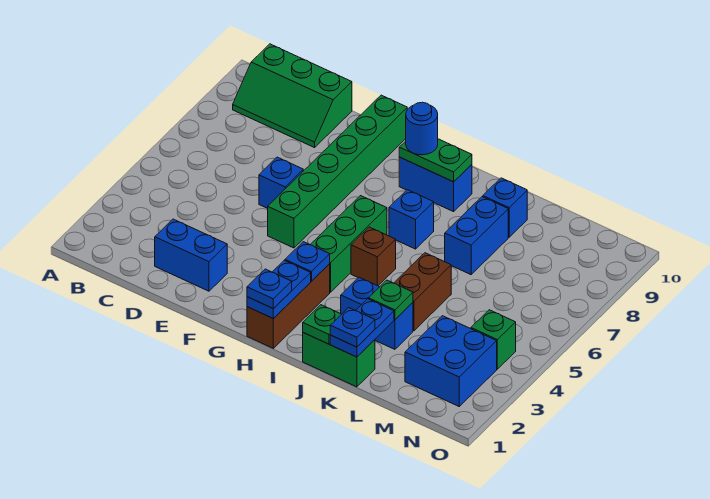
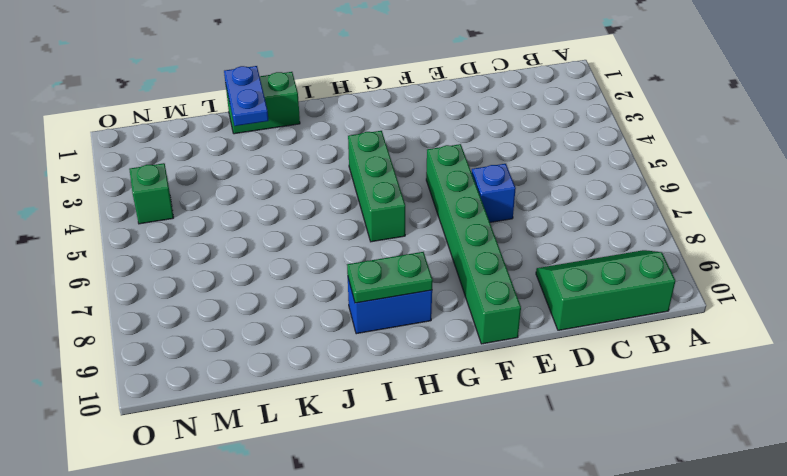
none -> blue brick D2:E2 level 1
none -> brown brick H1:H3 level 1
none -> brown brick I5 level 1

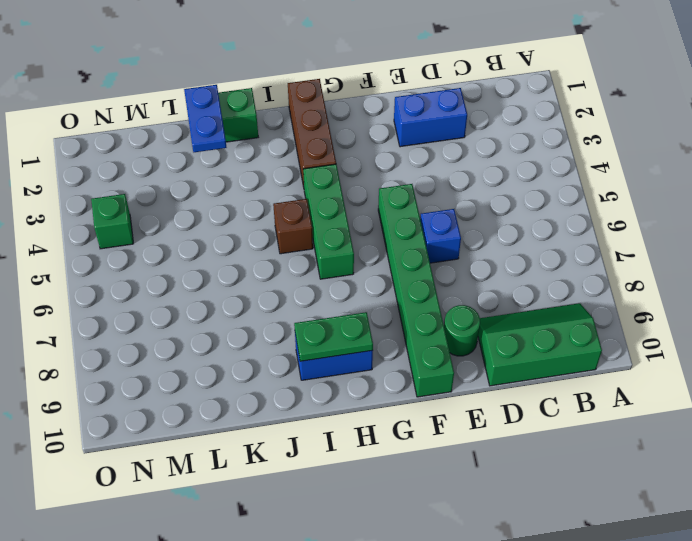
green round brick E9 level 1 -> none
none -> blue brick I7 level 1
none -> blue brick J3:K3 level 1
none -> brown brick K4:K5 level 1

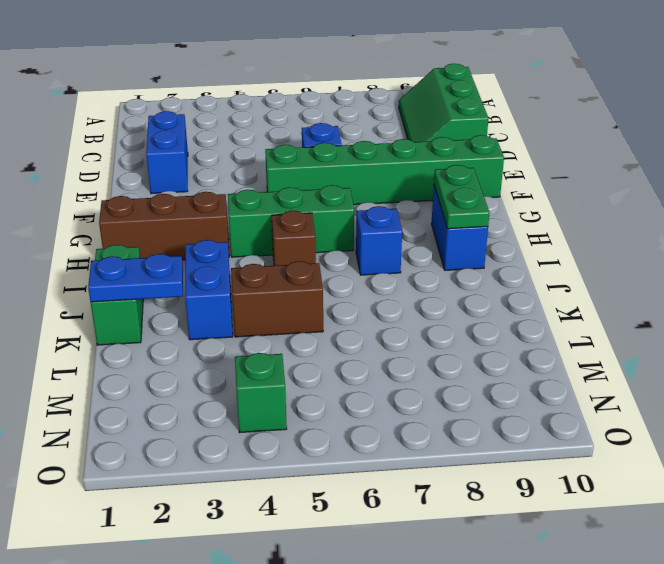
none -> blue brick K7:K8 level 1
none -> blue brick K9 level 1
none -> blue brick M2:N3 level 1

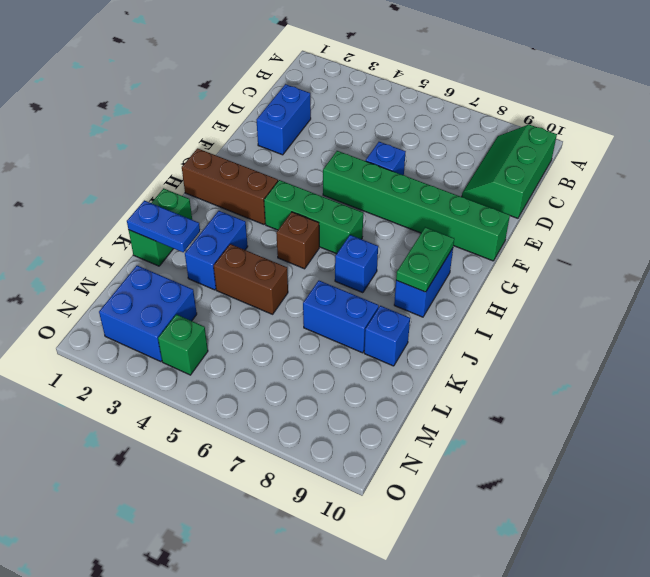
none -> blue plate H1:H2 level 2
none -> blue plate H3 level 2
none -> green plate J1 level 2

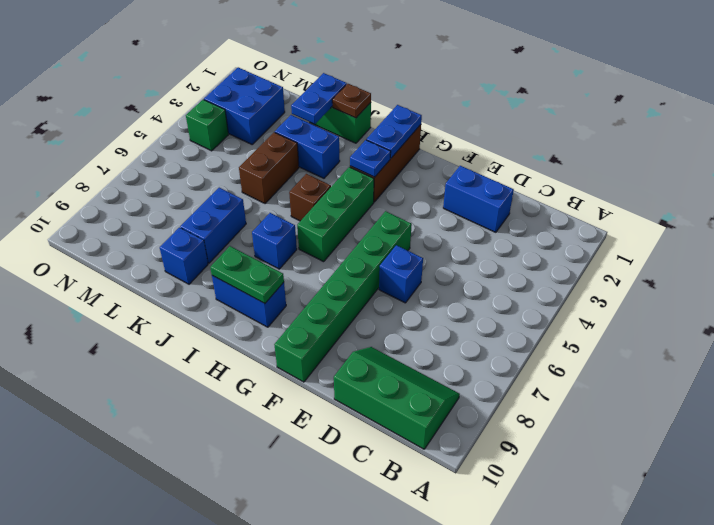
brown plate J1 level 2 -> green plate J1 level 2
none -> green plate K3 level 2
none -> blue plate H1 level 3
none -> blue round brick H9 level 3

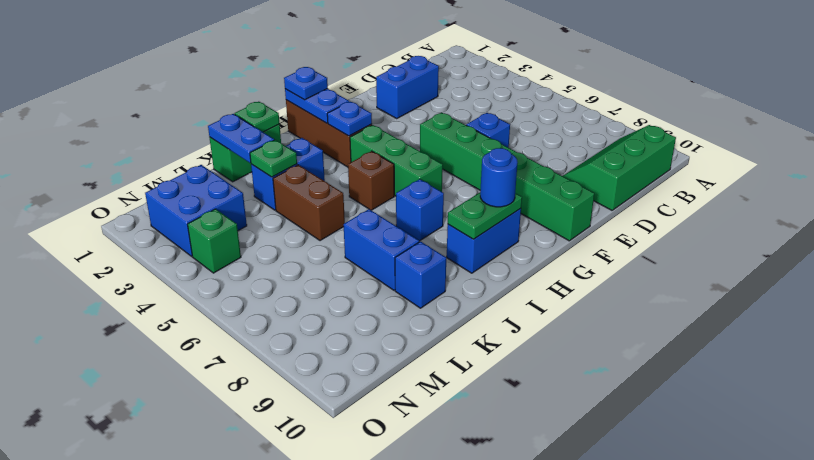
none -> blue plate K1 level 3

